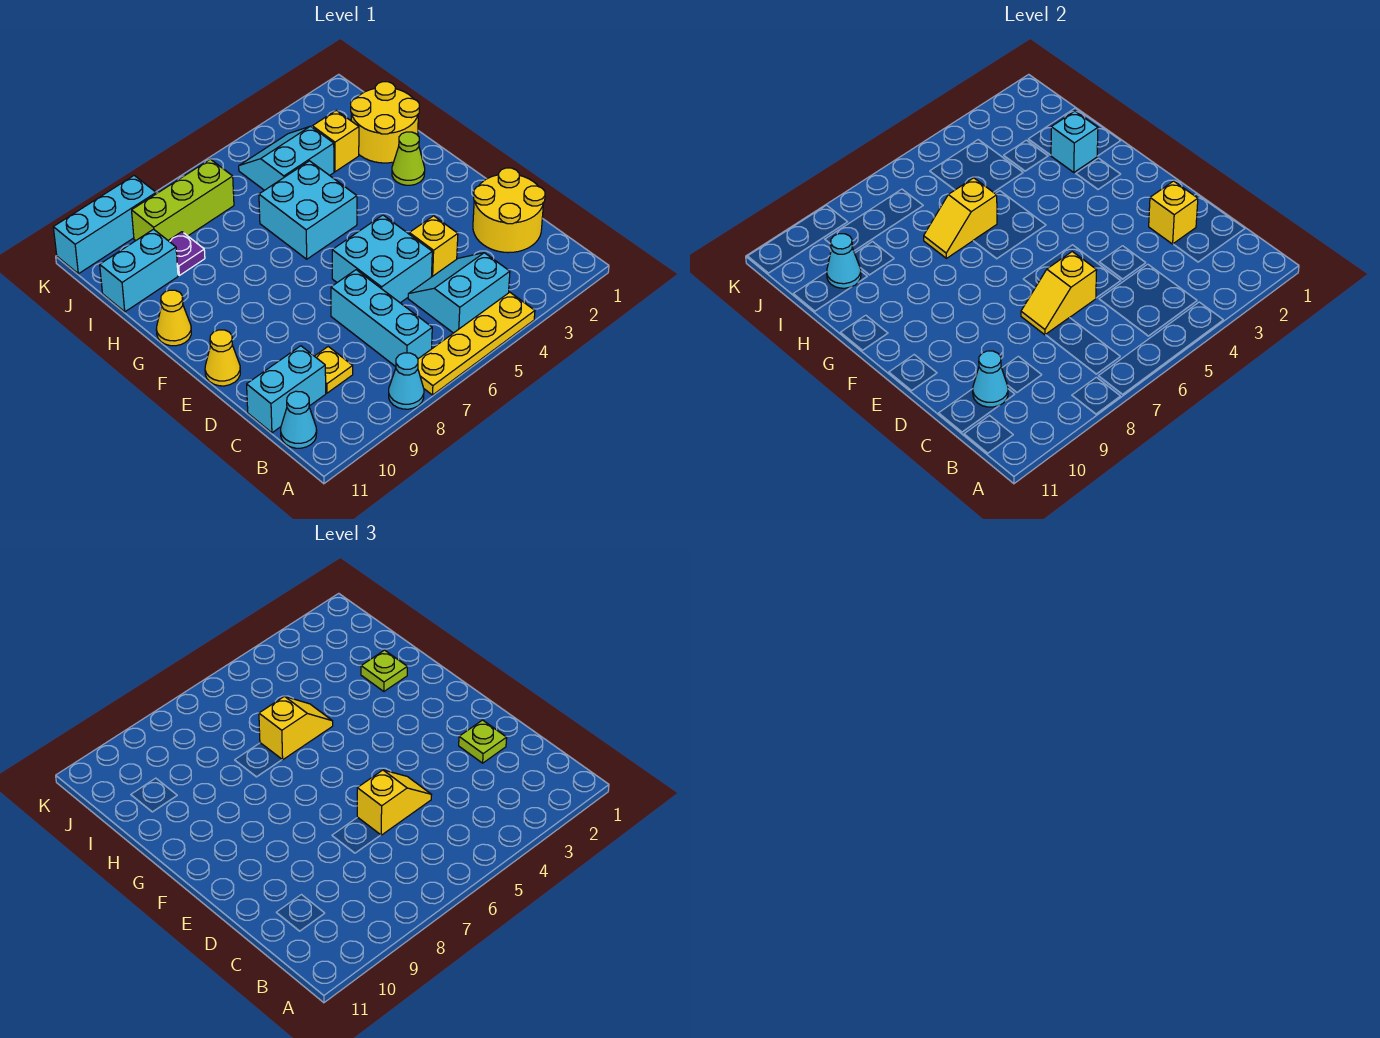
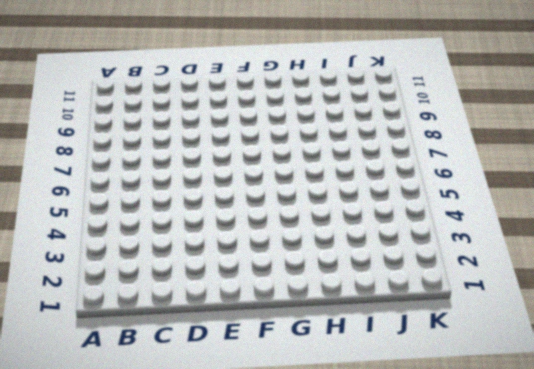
none -> yellow plate A4:A7 level 1
none -> cyan cone A8 level 1
none -> cyan slope B4:C5 level 1 top B
none -> cyan brick B7:D7 level 1

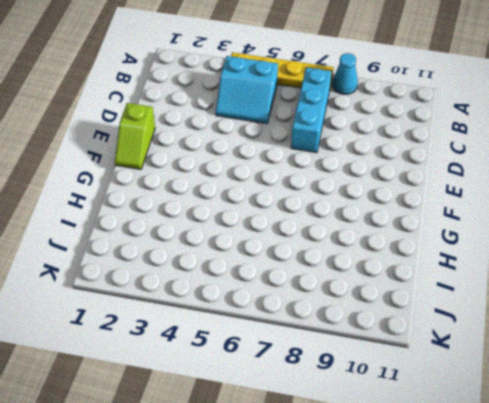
lime slope E1:F1 level 1 top E -> none
none -> cyan cone B11 level 1
none -> yellow round brick C1:D2 level 1
none -> yellow plate C9 level 1
none -> cyan brick C10:C11 level 1

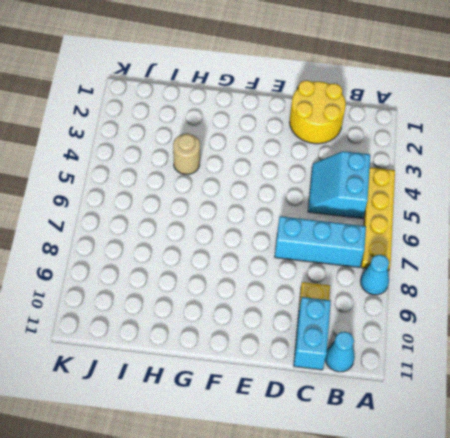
tan round brick H4 level 1 -> none
none -> yellow brick D4 level 1
none -> cyan brick D5:E6 level 1
none -> yellow cone E11 level 1
none -> lime cone G2 level 1

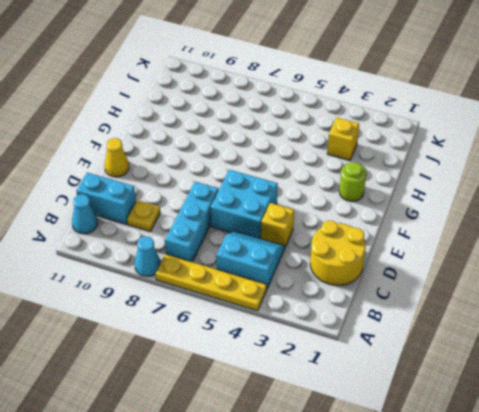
lime round brick G2 level 1 -> lime cone G2 level 1
none -> cyan brick G5:H6 level 1
none -> yellow cone G11 level 1
none -> yellow round brick H1:I2 level 1
none -> cyan slope I4:J5 level 1 top I

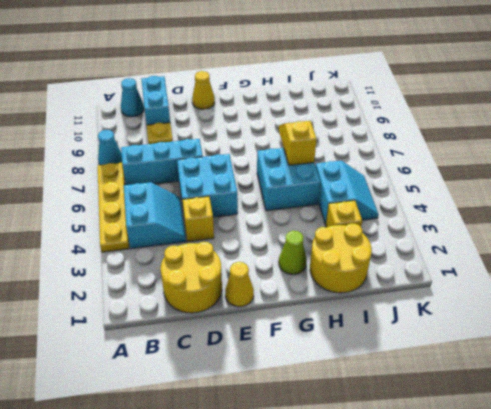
yellow cone E1 level 1 -> yellow cone G11 level 1
none -> purple plate I9 level 1
none -> cyan brick I10:I11 level 1
none -> lime brick J7:J9 level 1
none -> cyan brick K9:K11 level 1

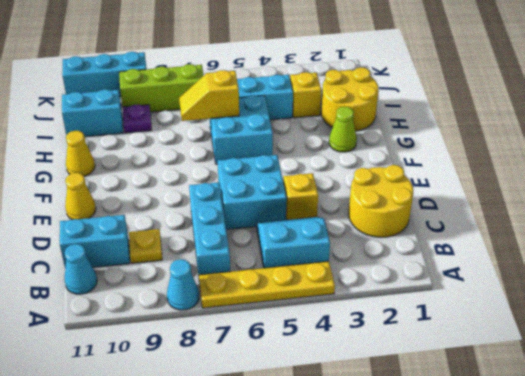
none -> cyan cone C10 level 2
none -> yellow brick D2 level 2
none -> yellow slope D6:D7 level 2 top 6
none -> cyan brick H2 level 2

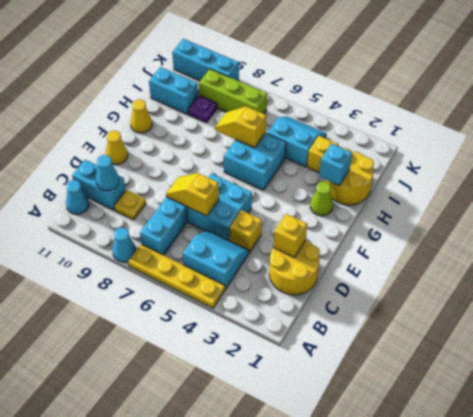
none -> cyan cone I10 level 2
none -> lime plate D2 level 3
none -> yellow slope D5:D6 level 3 top 6
none -> lime plate H2 level 3

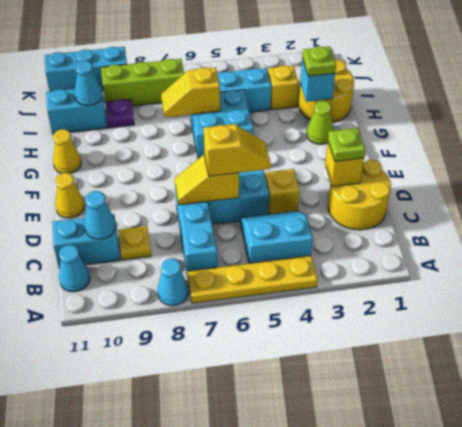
none -> yellow slope H5:H6 level 3 top 6

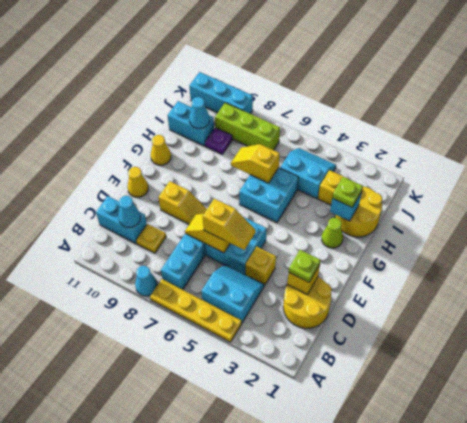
yellow slope E8:E9 level 1 top 9 -> yellow slope H5:H6 level 3 top 6
none -> cyan cone B11 level 1

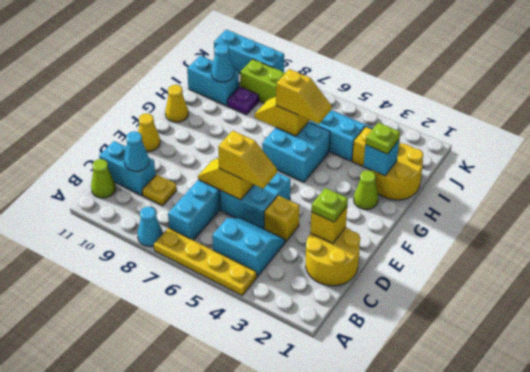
lime cone B11 level 1 -> cyan cone B11 level 1

